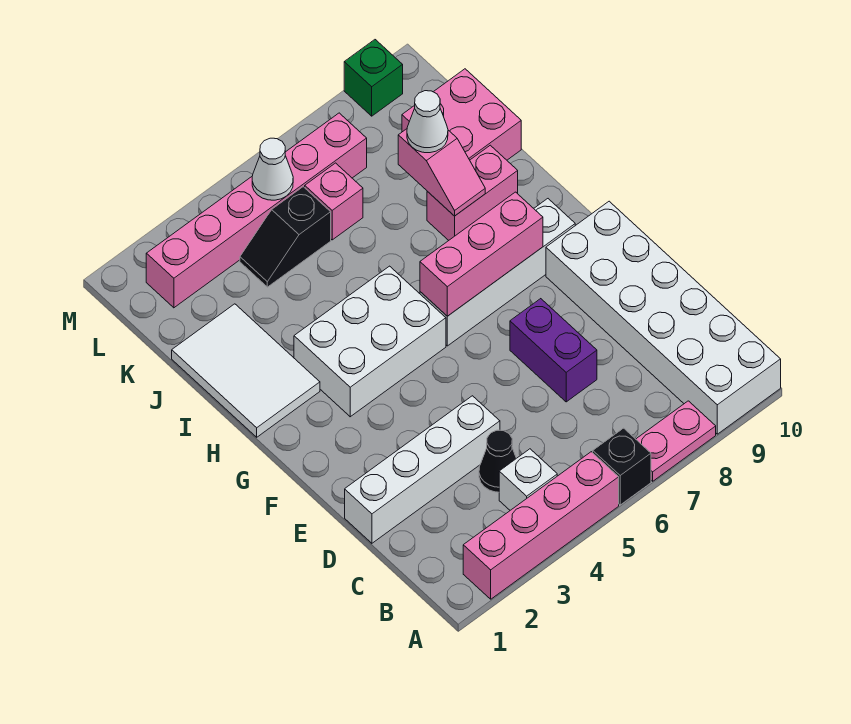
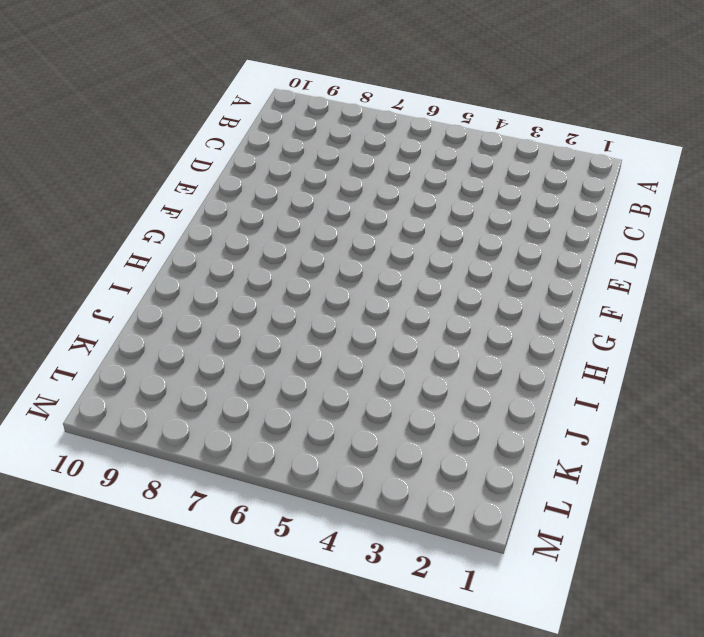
none -> pink brick A2:A5 level 1
none -> black brick A6 level 1
none -> pink plate A7:A8 level 1

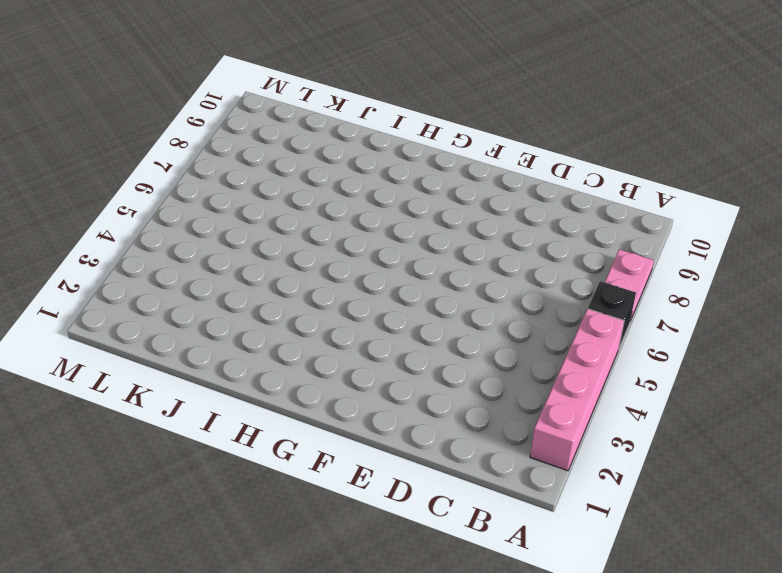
none -> white brick A9:F10 level 1
none -> white brick B4 level 1
none -> black cone C4 level 1

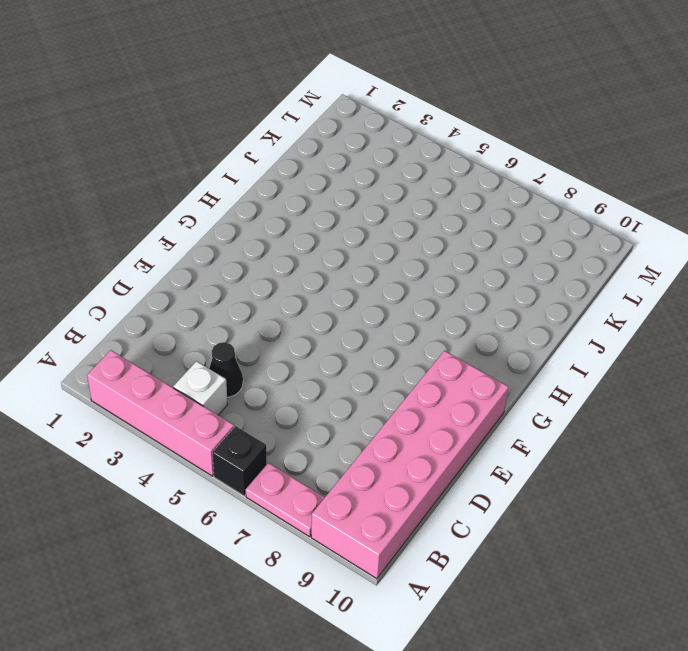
pink brick A9:F10 level 1 -> white brick A9:F10 level 1
none -> white brick D1:D4 level 1
none -> purple brick D7:E7 level 1
none -> white brick G3:H5 level 1

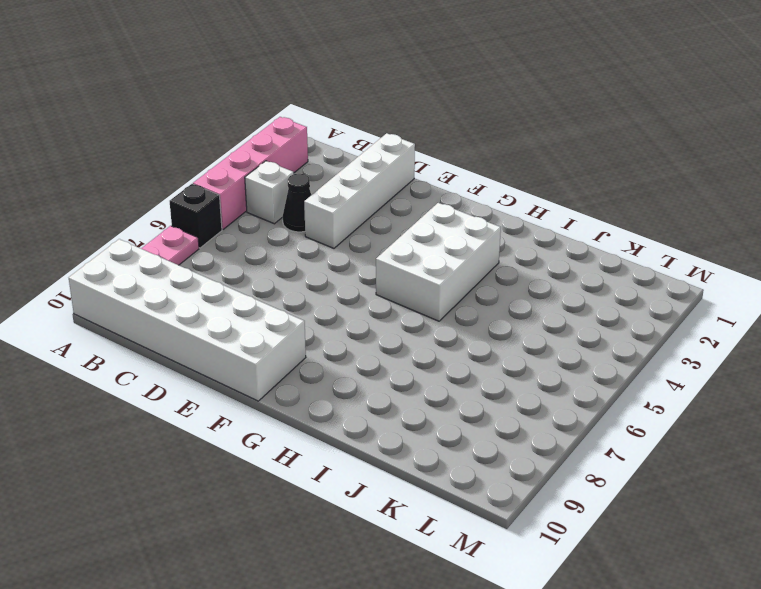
none -> purple brick D7:E7 level 1
none -> white brick G6:G9 level 1
none -> white tile H1:J2 level 1

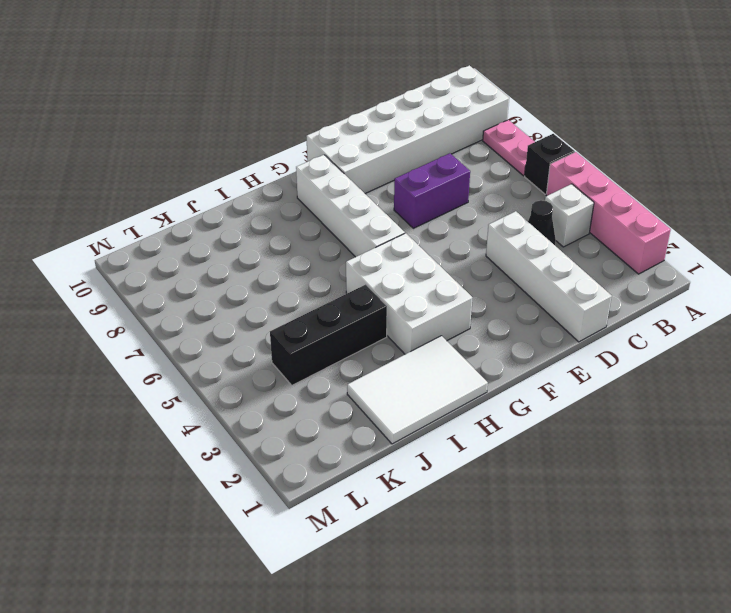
black brick I4:K4 level 1 -> black slope K4:K5 level 1 top 5
none -> pink brick I8:I9 level 1
none -> pink brick J9:K10 level 1
none -> pink brick K6 level 1

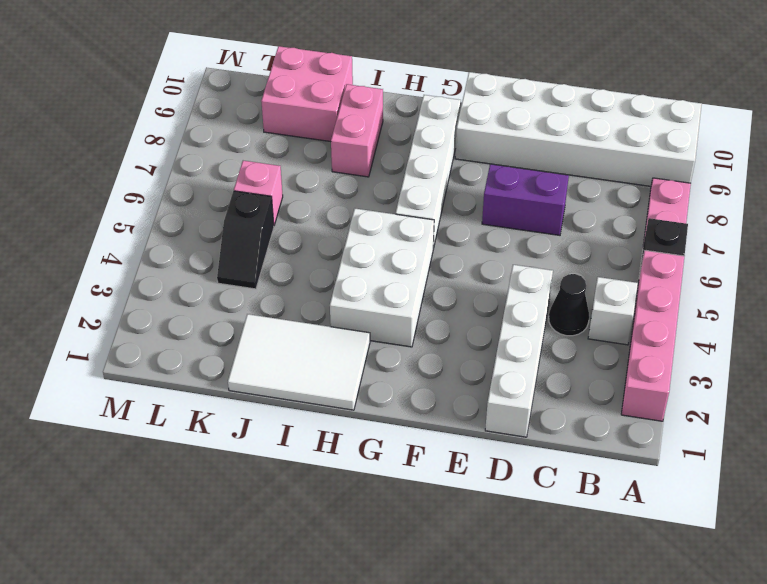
none -> pink brick L2:L7 level 1
none -> green brick M9 level 1
none -> pink brick G6:G8 level 2

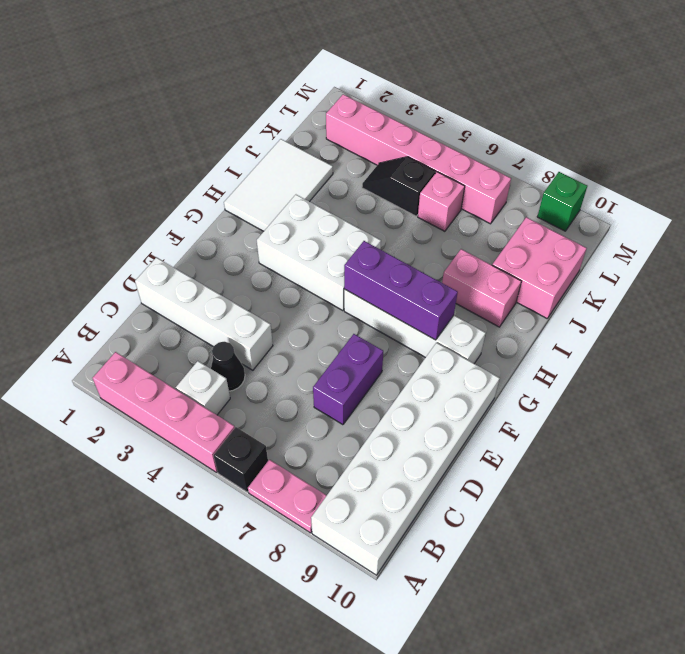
purple brick G6:G8 level 2 -> pink brick G6:G8 level 2
none -> pink slope I8:J8 level 2 top J
none -> white cone L5 level 2
none -> white cone J8 level 3

